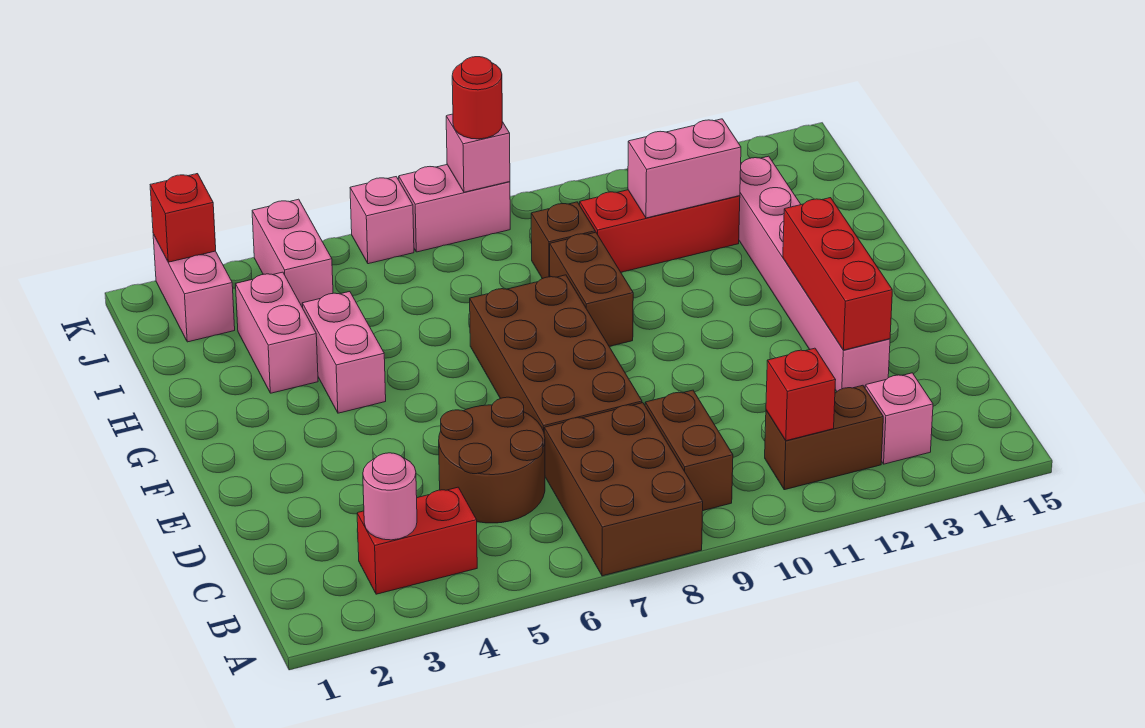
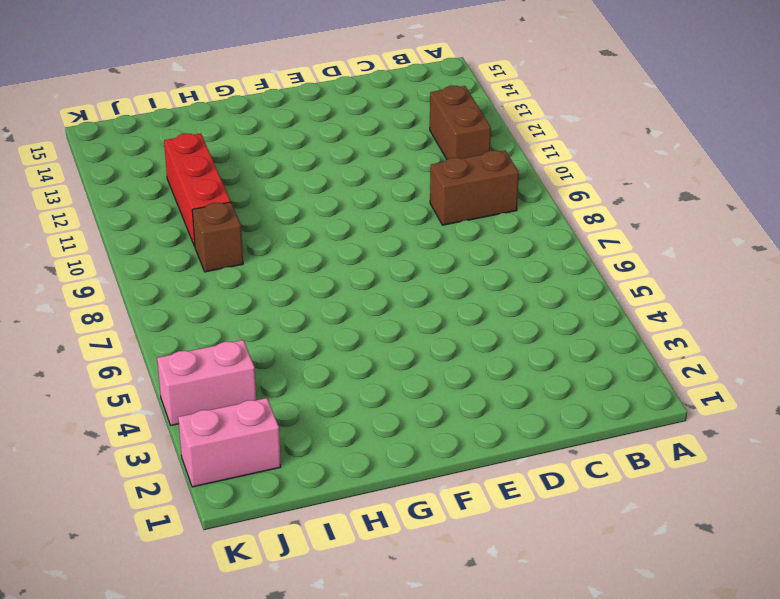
none -> brown brick A7:C8 level 1
none -> red brick B3:B4 level 1
none -> pink brick B13 level 1

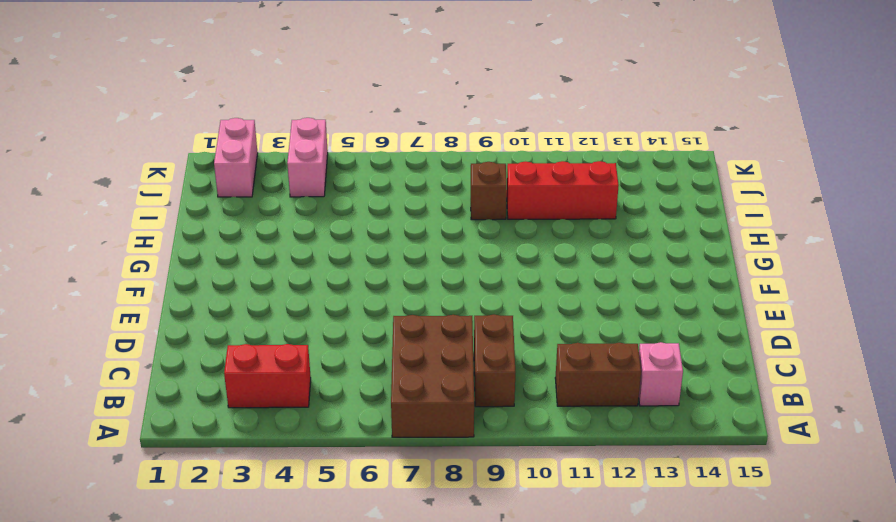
none -> brown round brick C5:D6 level 1
none -> brown brick D7:G8 level 1
none -> pink brick D13:I13 level 1

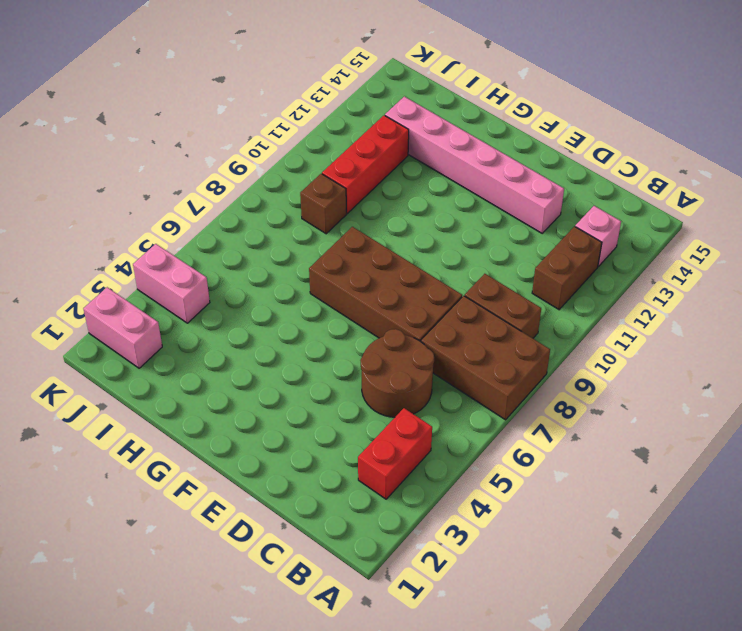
none -> pink brick G4:H4 level 1
none -> brown brick G9:H9 level 1
none -> pink brick H3:I3 level 1

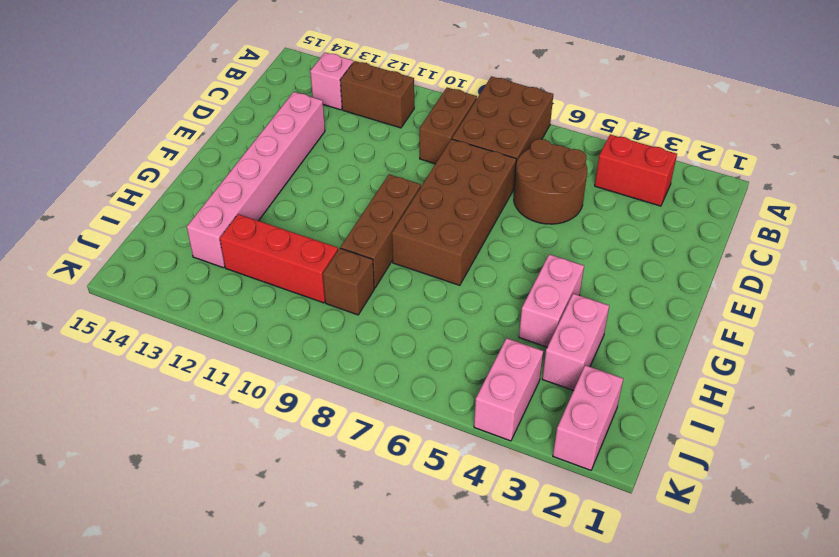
brown brick F9:H9 level 1 -> brown brick G9:H9 level 1
none -> pink brick K6 level 1
none -> pink brick K7:K8 level 1
none -> pink round brick B3 level 2

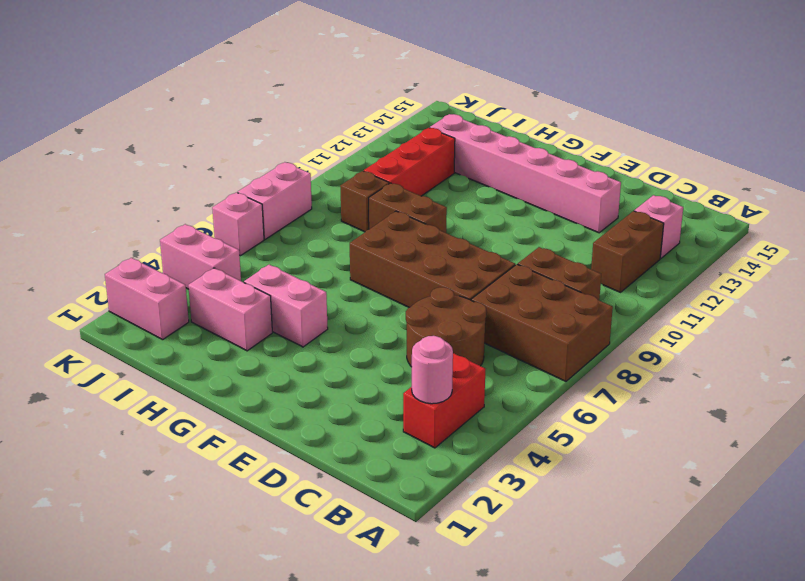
none -> red brick B11 level 2
none -> red brick D13:F13 level 2
none -> pink brick I11:I12 level 2

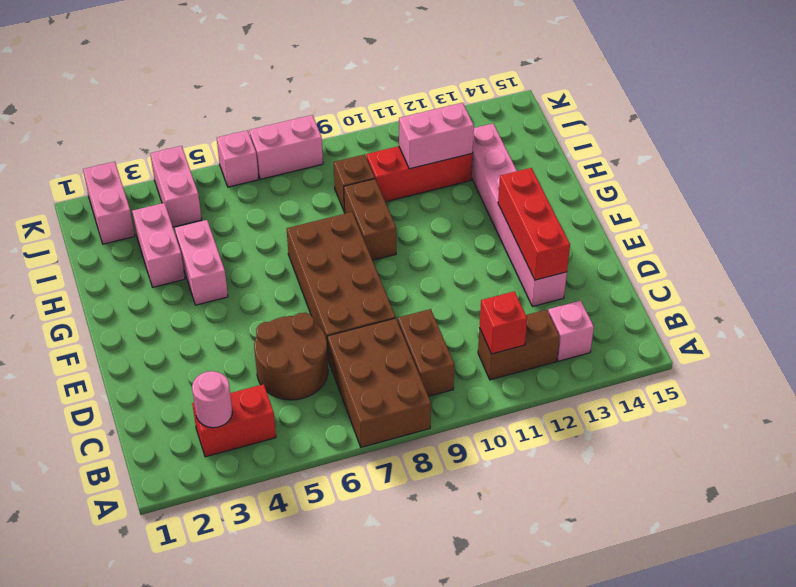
none -> red brick K2 level 2
none -> pink brick K8 level 2
none -> red round brick K8 level 3

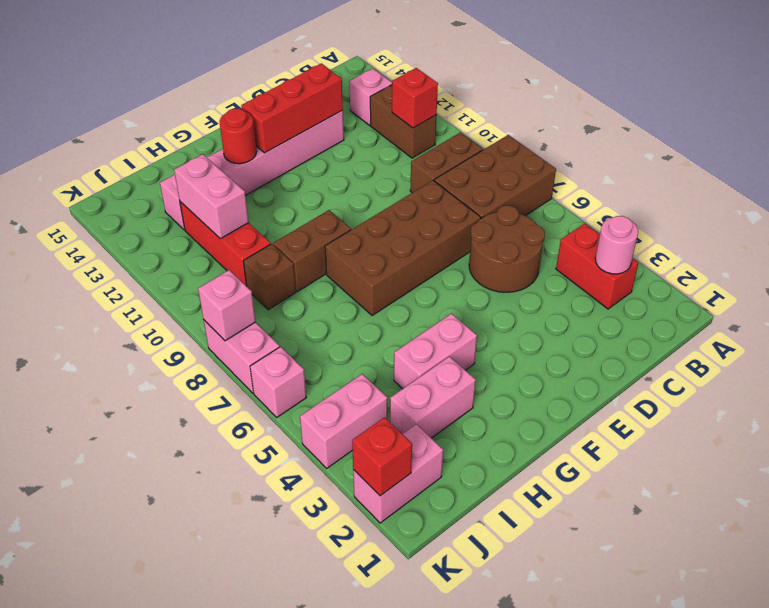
red round brick G13 level 2 -> red round brick K8 level 3

